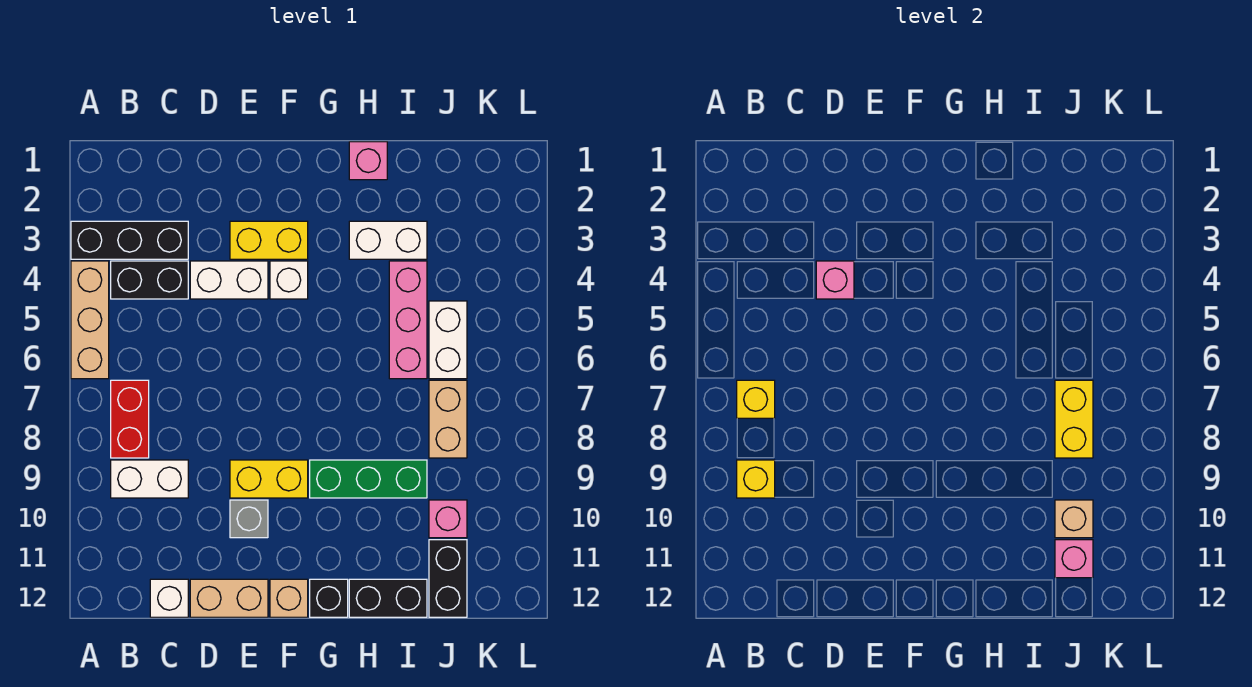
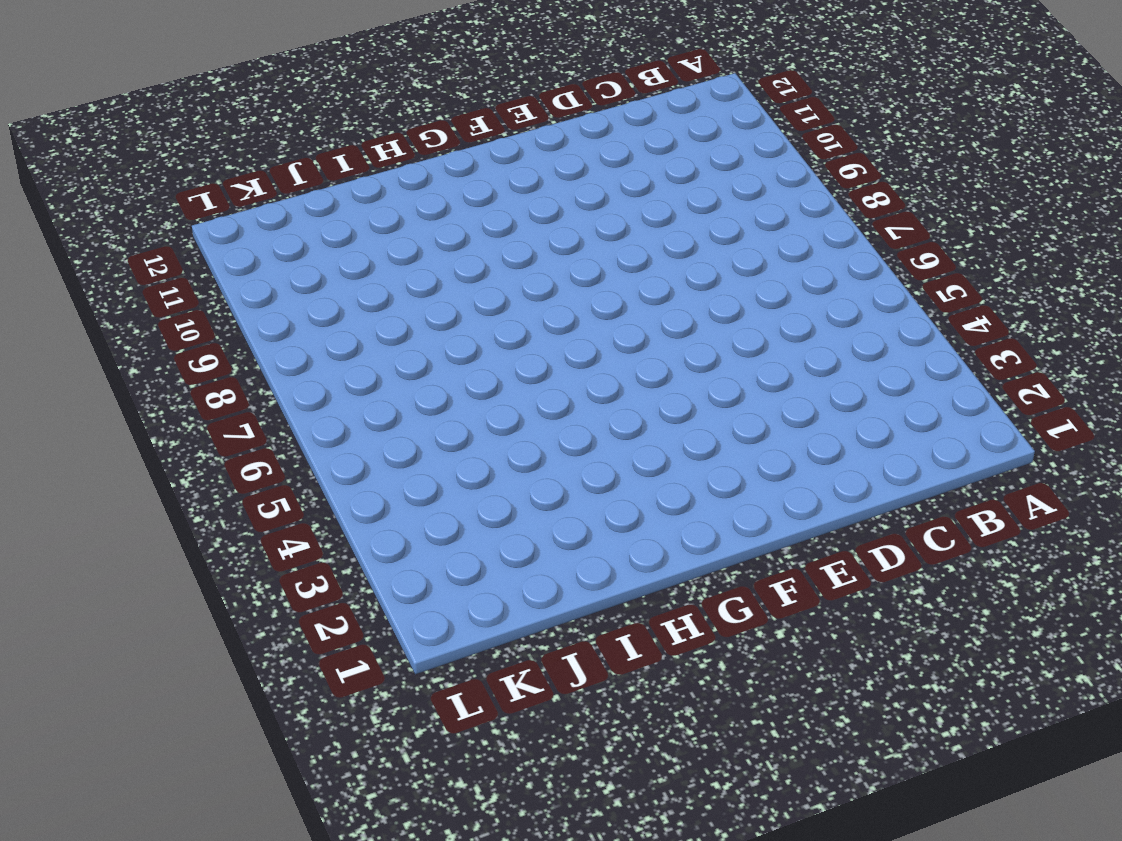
none -> black brick A3:C3 level 1
none -> tan brick A4:A6 level 1
none -> black brick B4:C4 level 1

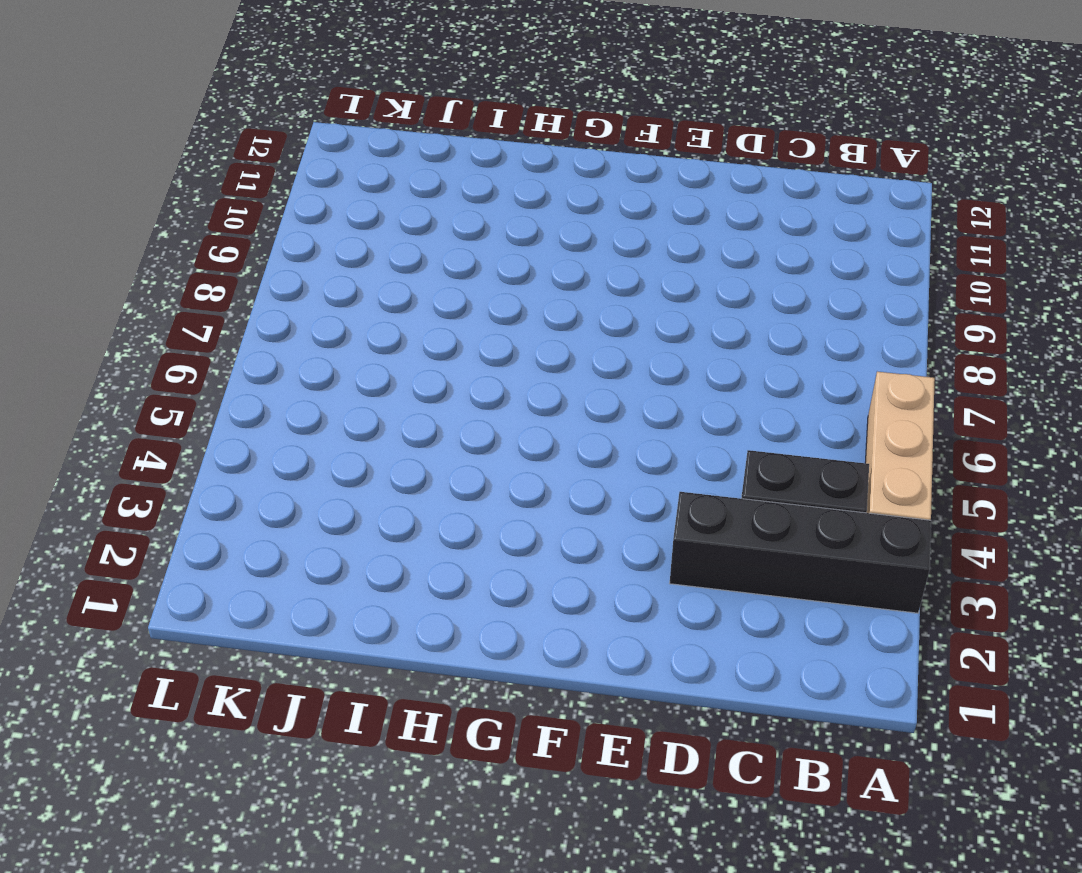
black brick A3:D3 level 1 -> black brick A3:C3 level 1
none -> red brick B7:B8 level 1
none -> white brick B9:C9 level 1
none -> white brick C12 level 1

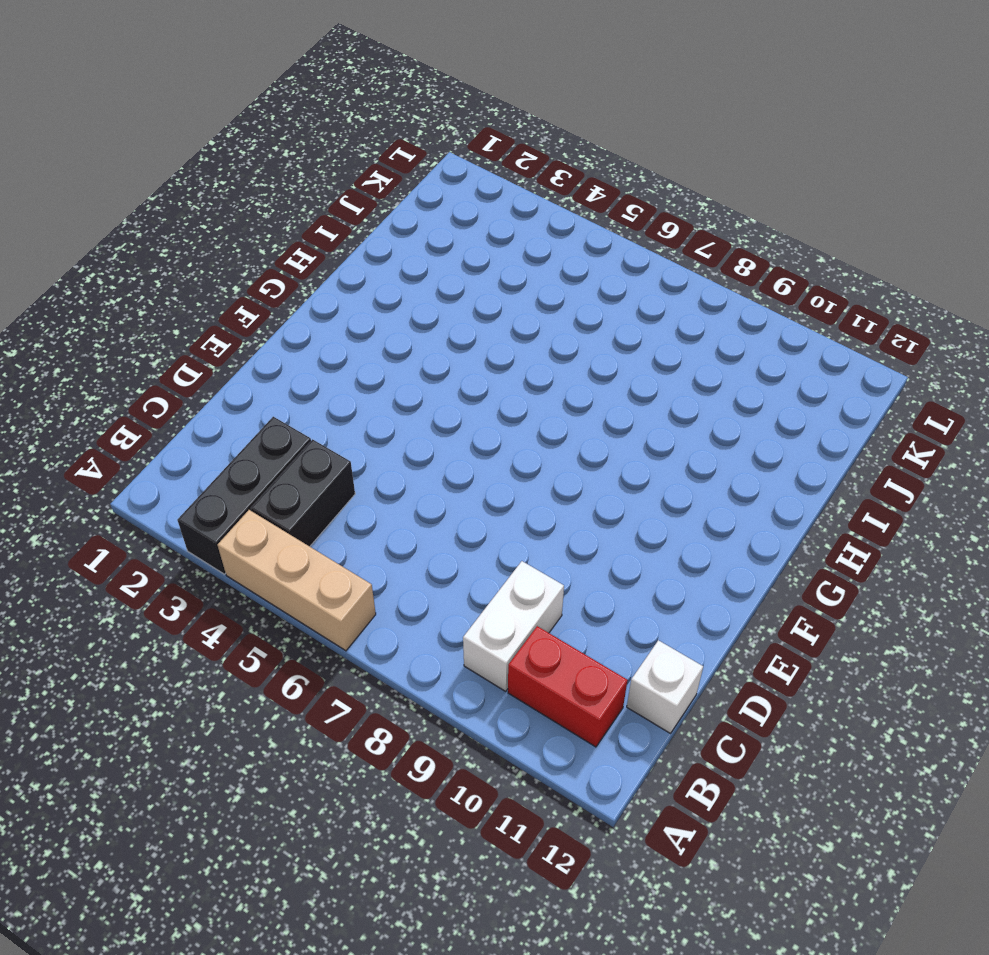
red brick B10:B11 level 1 -> red brick B7:B8 level 1
none -> white brick D4:E4 level 1
none -> tan brick D12:E12 level 1
none -> yellow brick E3:F3 level 1

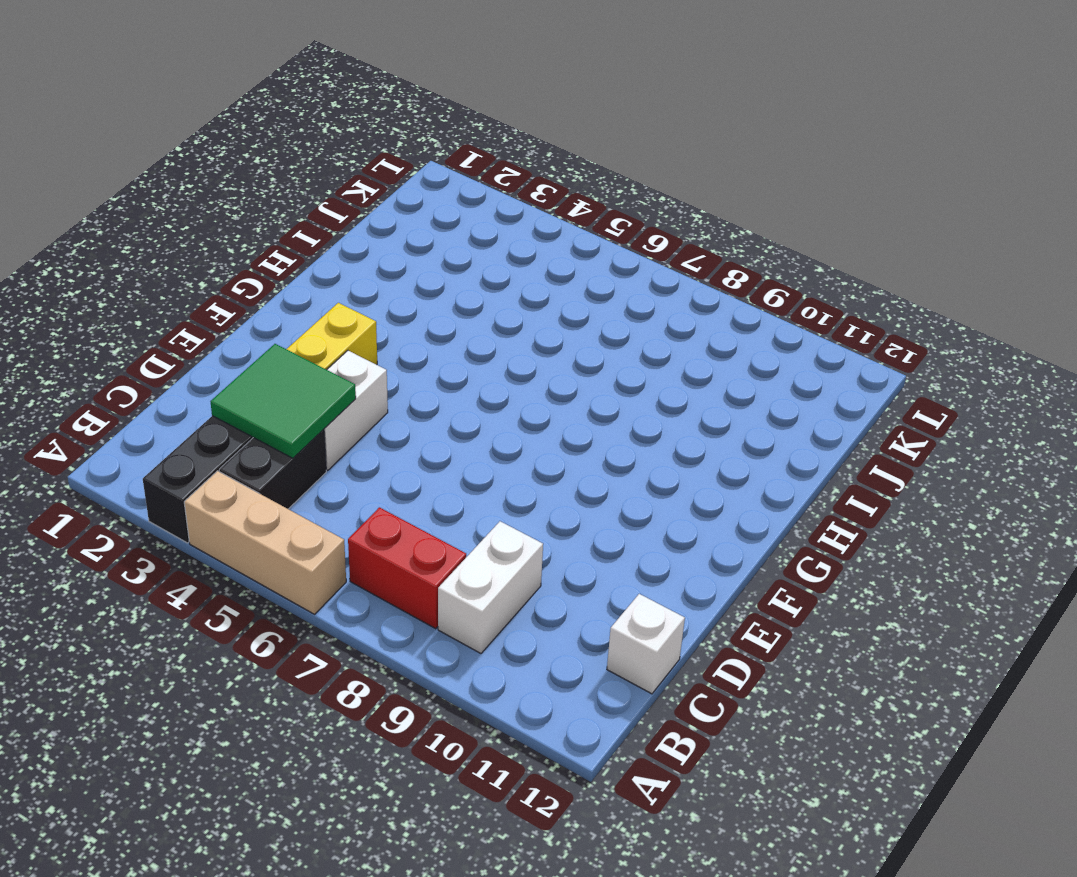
green tile C3:D4 level 2 -> pink brick D4 level 2
none -> tan brick D12:E12 level 1
none -> yellow brick E9:F9 level 1
none -> grey brick E10 level 1

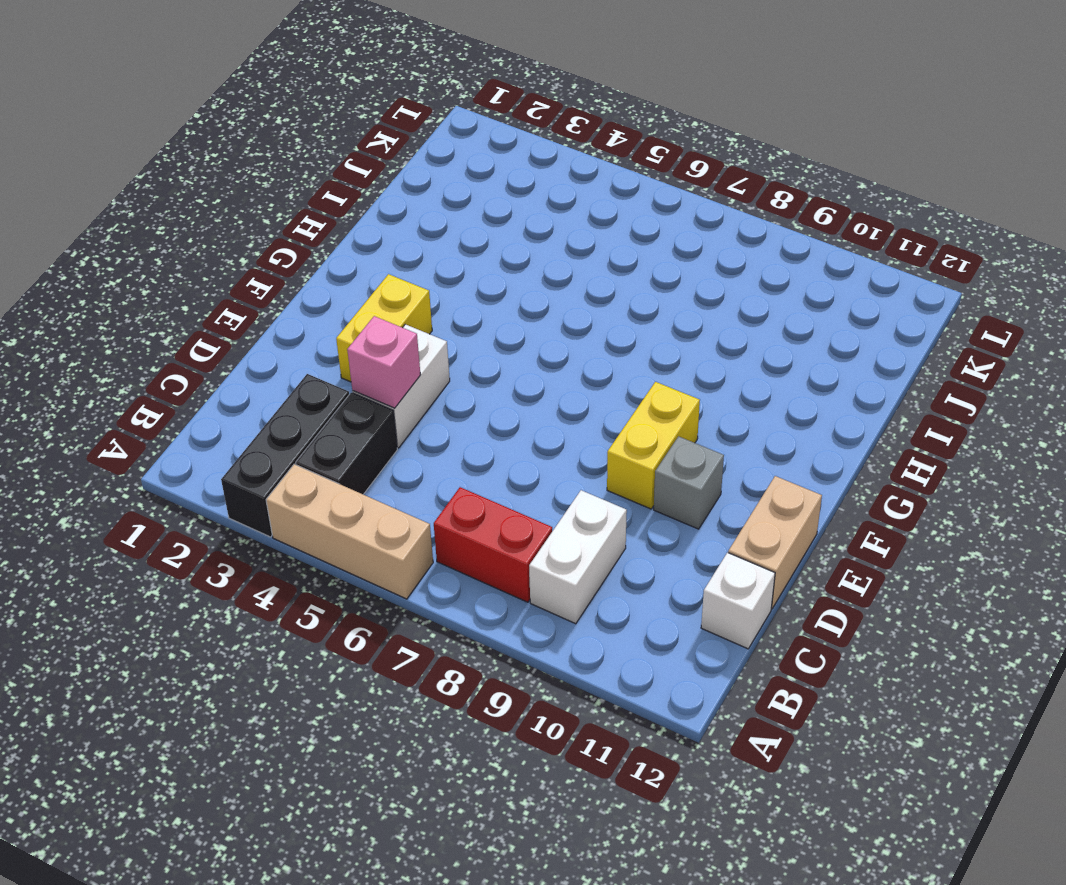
none -> white brick F4 level 1
none -> tan brick F12 level 1
none -> green brick G9:I9 level 1

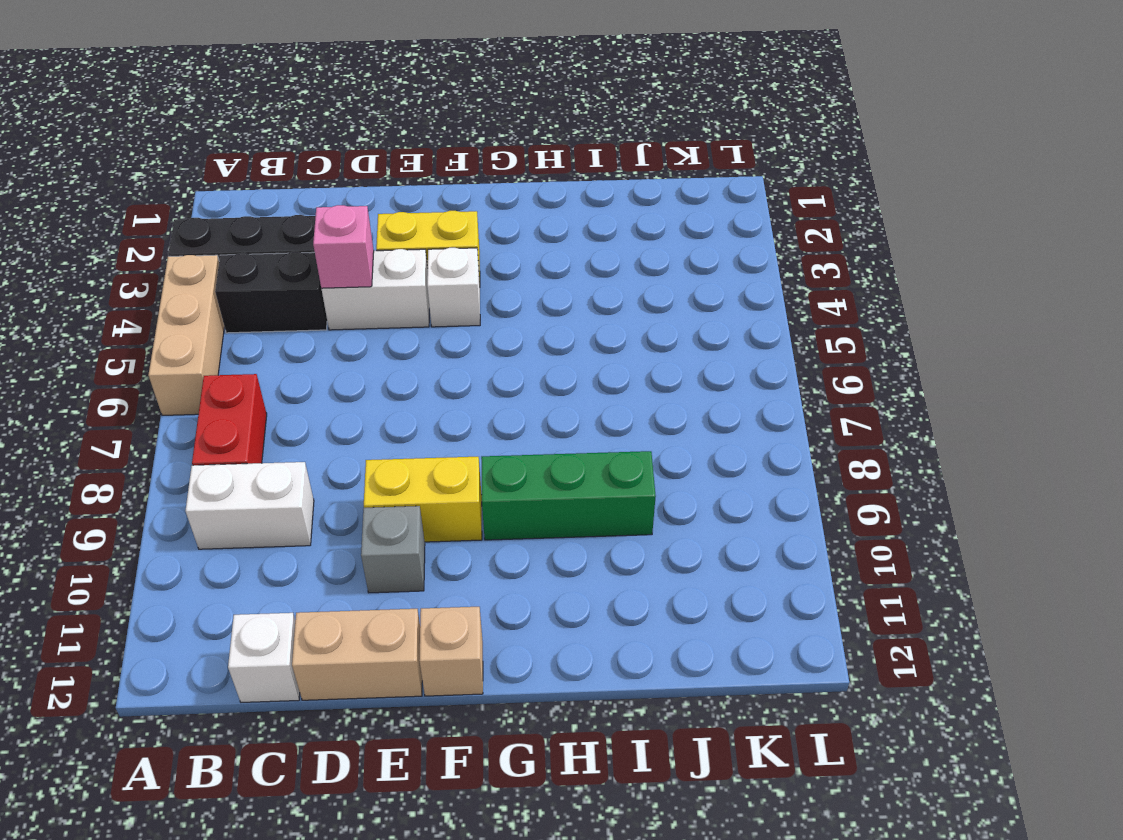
none -> black brick G12 level 1
none -> pink brick H1 level 1
none -> white brick H3:I3 level 1

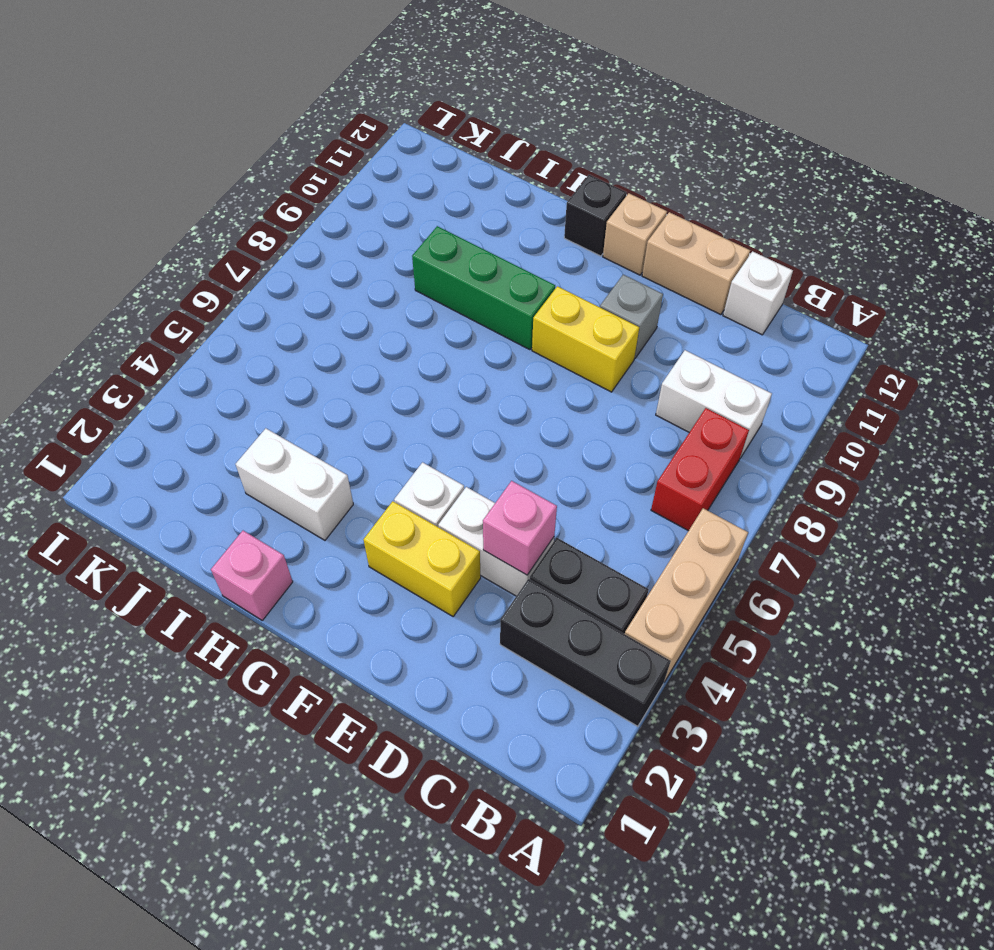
none -> black brick H12:I12 level 1
none -> pink brick I4:I6 level 1
none -> white brick J5:J6 level 1

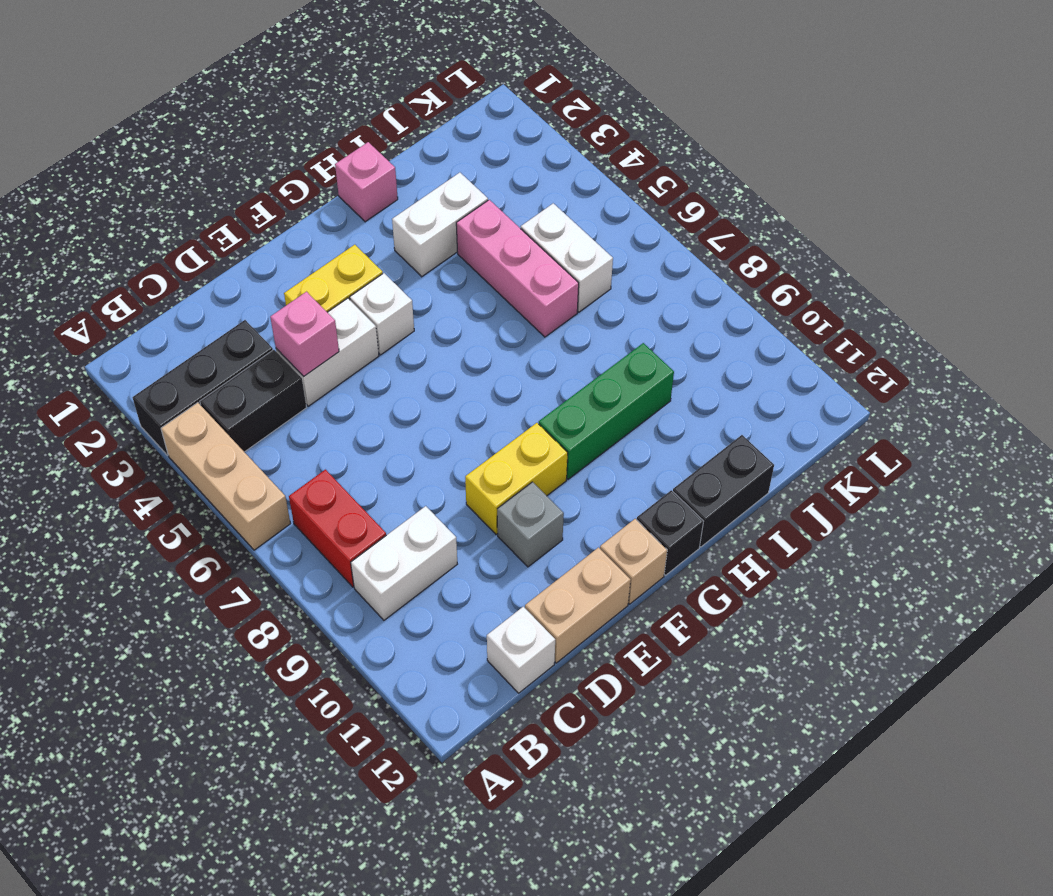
none -> tan brick J7:J8 level 1
none -> pink brick J10 level 1
none -> black brick J11:J12 level 1

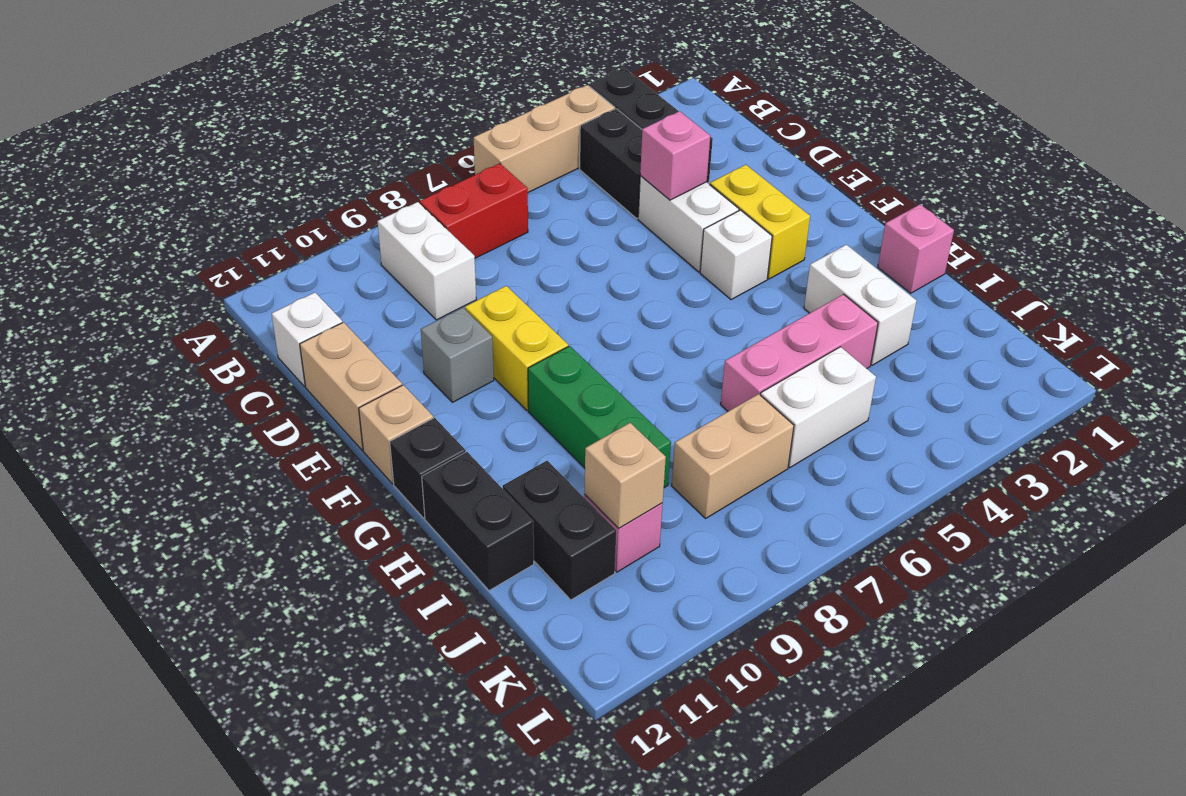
black brick I11:J11 level 1 -> black brick J11:J12 level 1
none -> yellow brick B7 level 2
none -> yellow brick B9 level 2
none -> yellow brick J7:J8 level 2

